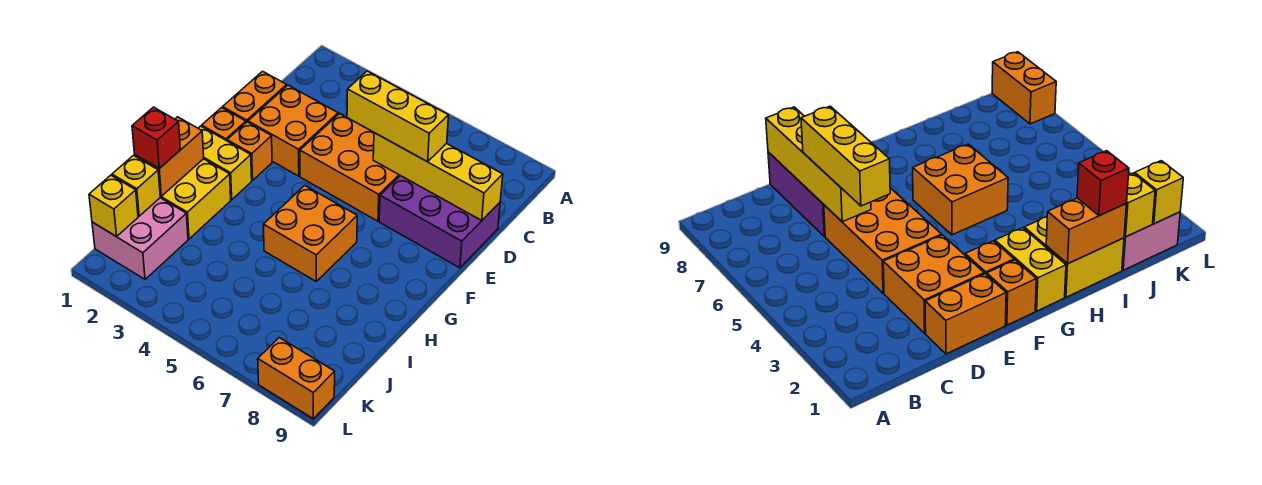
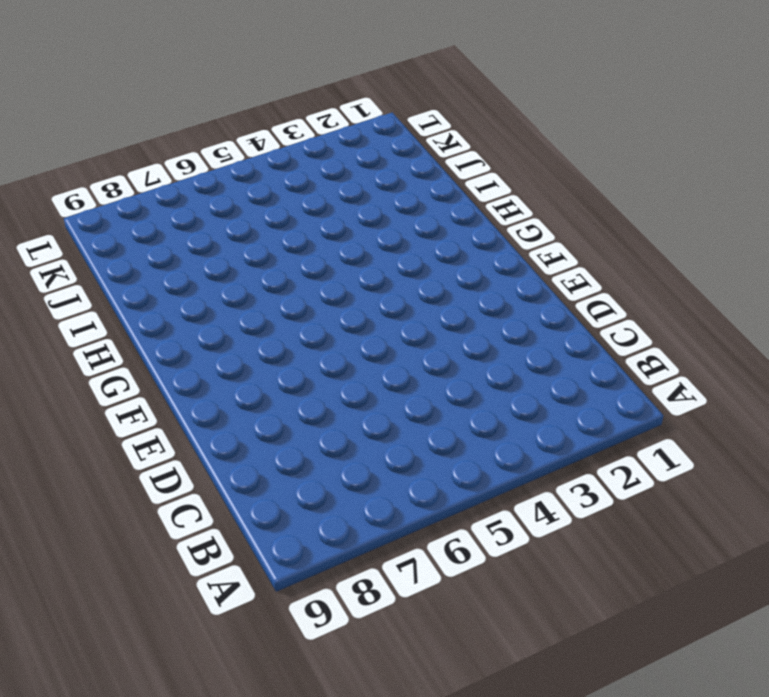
none -> orange brick D1:E1 level 1
none -> orange brick D2:E3 level 1
none -> orange brick D4:E6 level 1

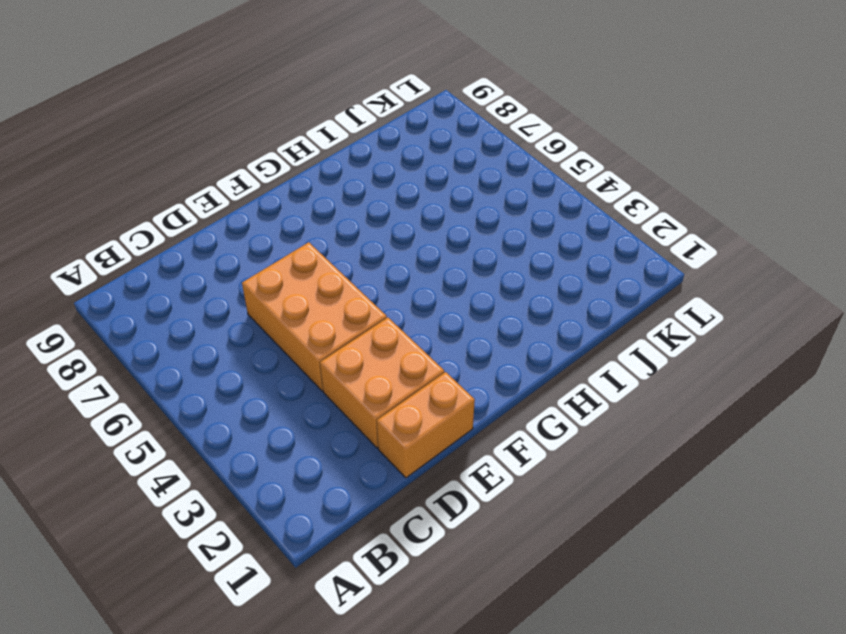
none -> purple brick D7:E9 level 1
none -> orange brick F1 level 1
none -> orange brick F2 level 1

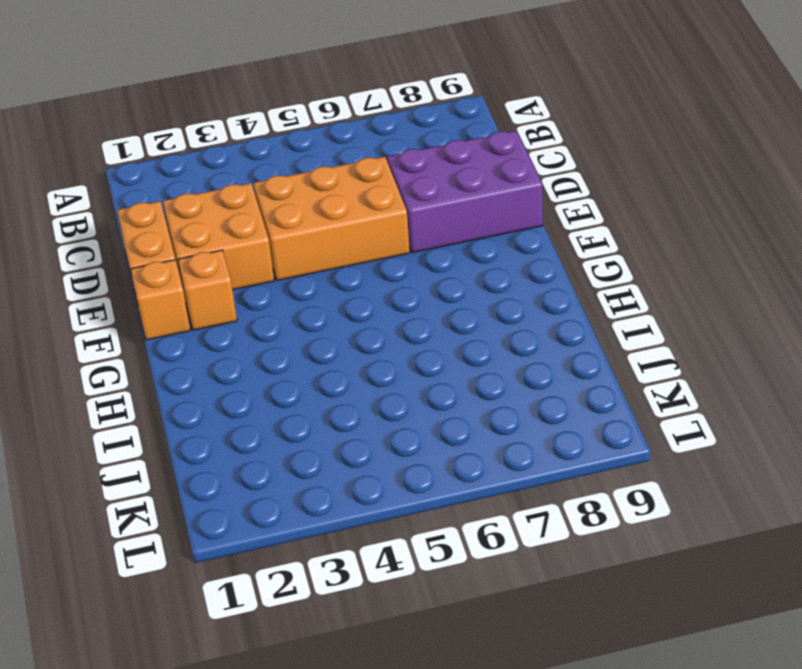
none -> yellow brick G1:G2 level 1
none -> orange brick G5:H6 level 1
none -> yellow brick H1:I2 level 1

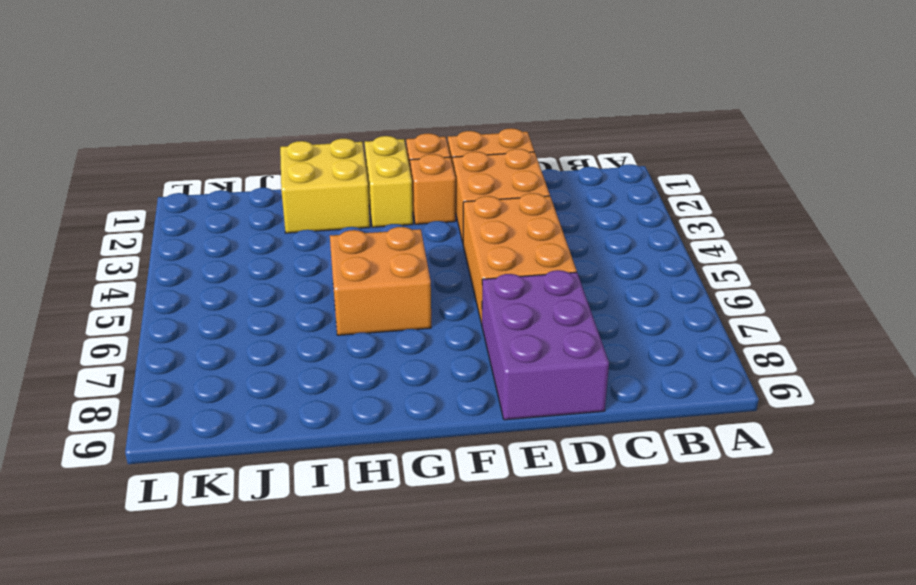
none -> pink brick J1:K2 level 1
none -> orange brick L8:L9 level 1
none -> yellow brick D6:D9 level 2

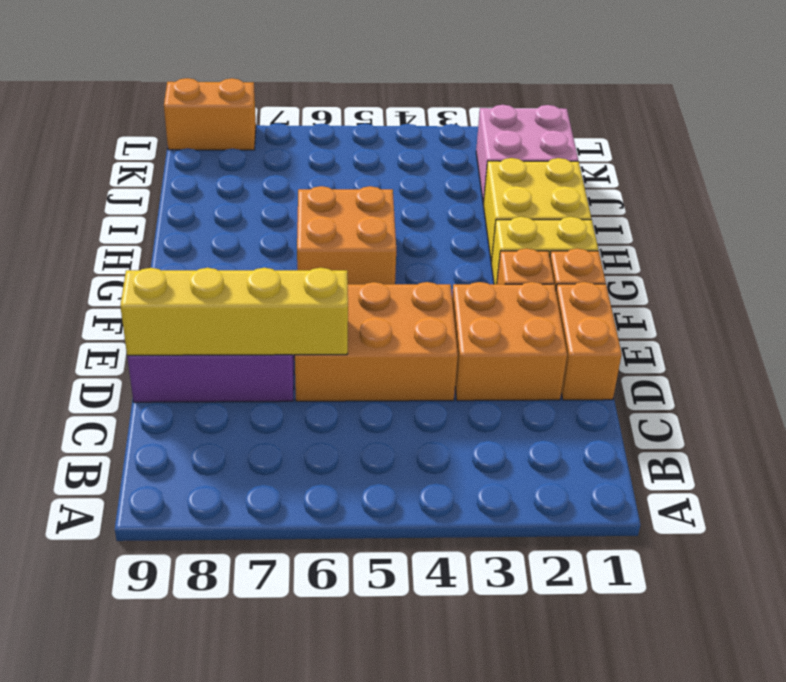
none -> orange brick H1:I1 level 2
none -> yellow brick J1 level 2
none -> yellow brick K1 level 2

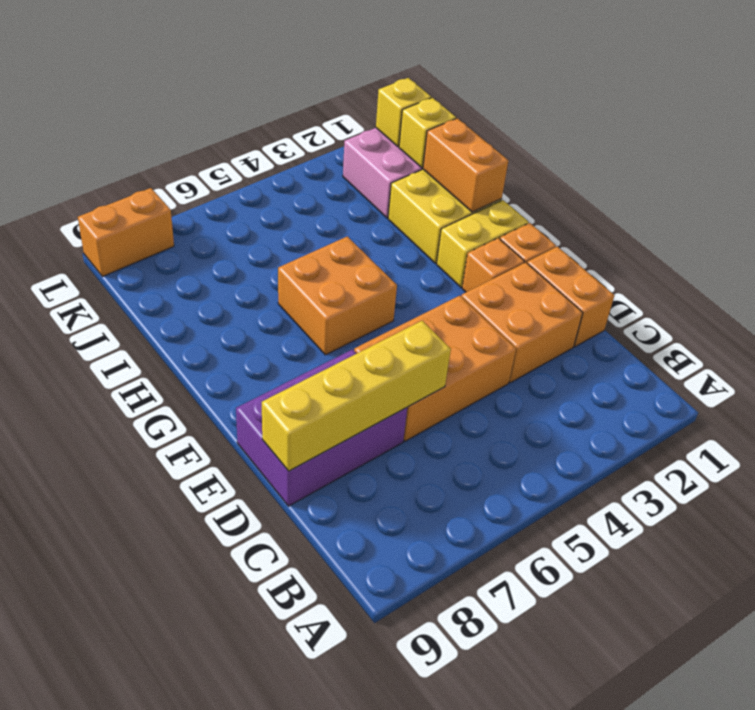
none -> yellow brick D5:D7 level 3
none -> red brick I1 level 3

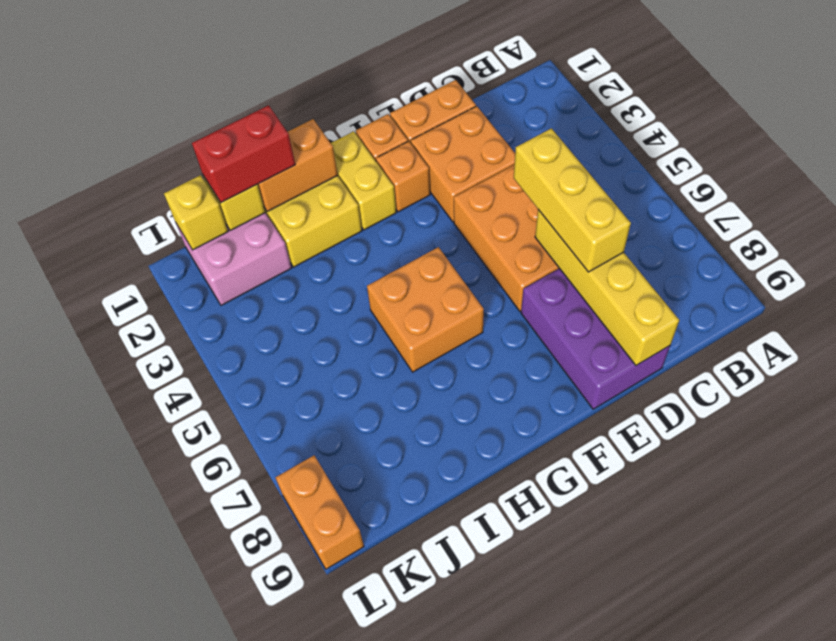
red brick I1:J1 level 3 -> red brick I1 level 3

